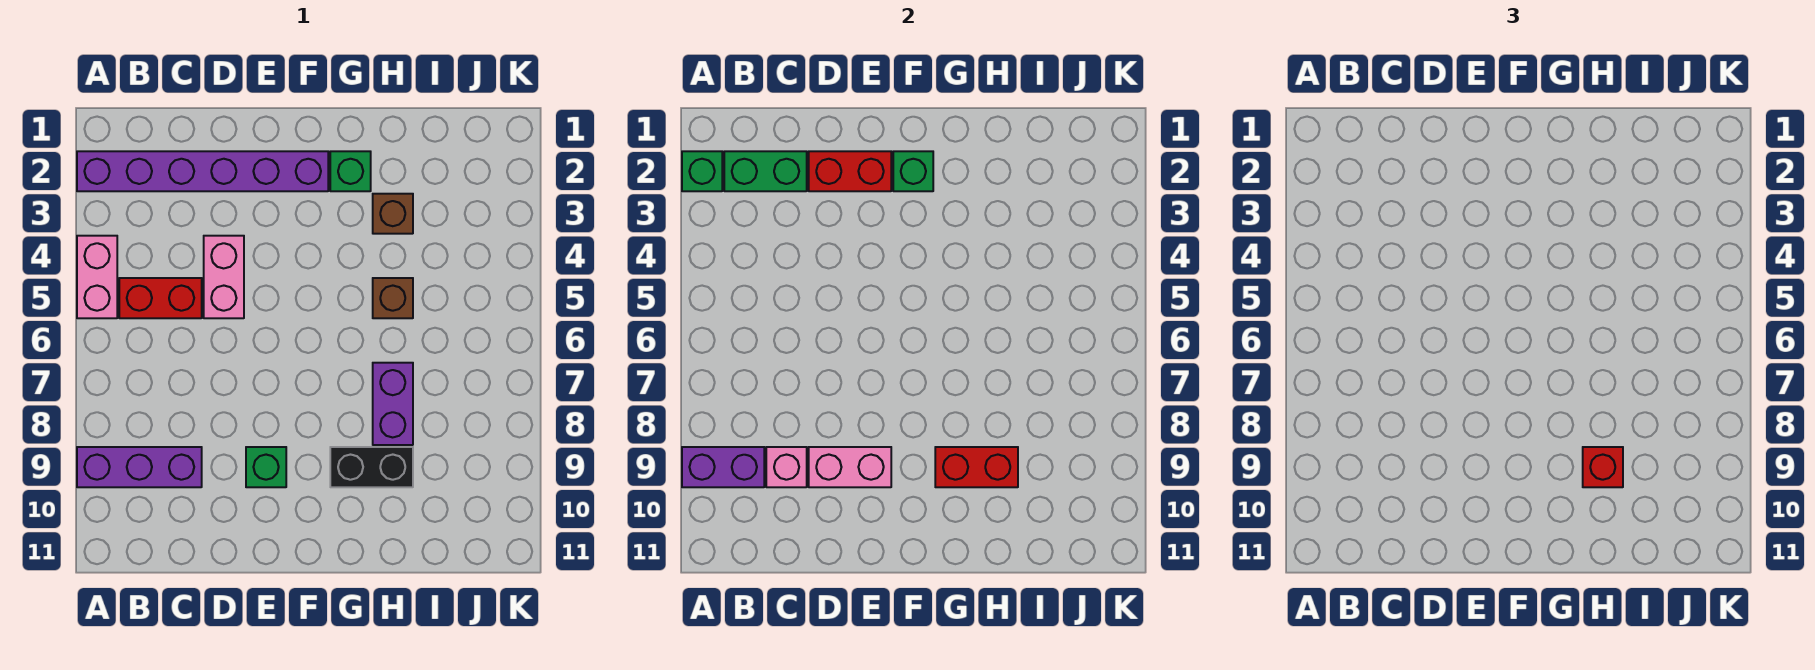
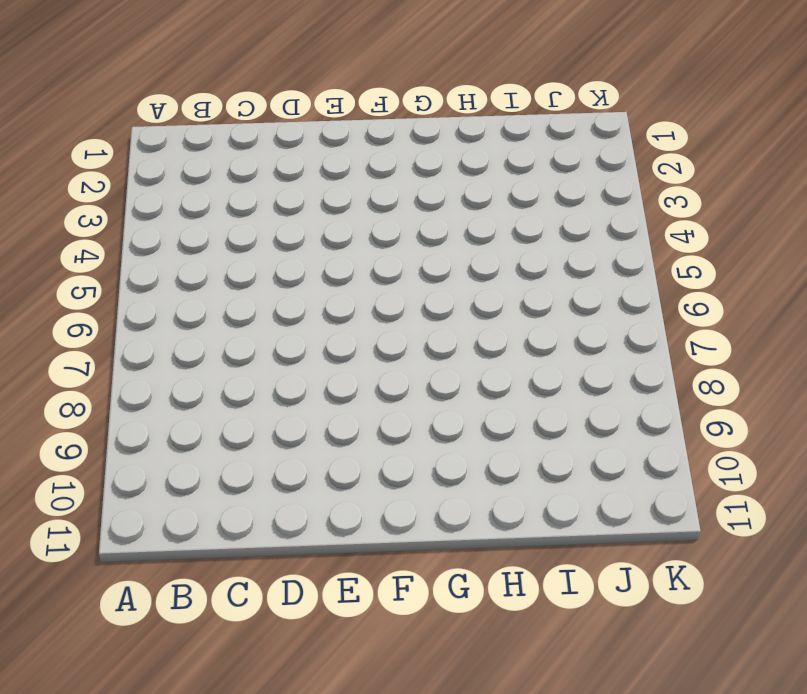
none -> purple brick A2:F2 level 1
none -> pink brick A4:A5 level 1
none -> purple brick A9:C9 level 1

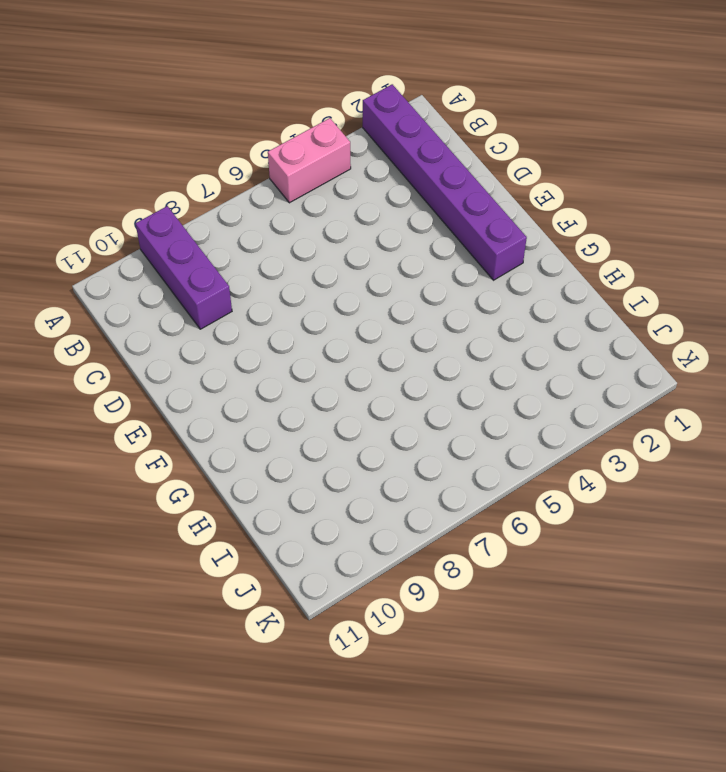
none -> red brick B5:C5 level 1
none -> pink brick D4:D5 level 1
none -> green brick E9 level 1

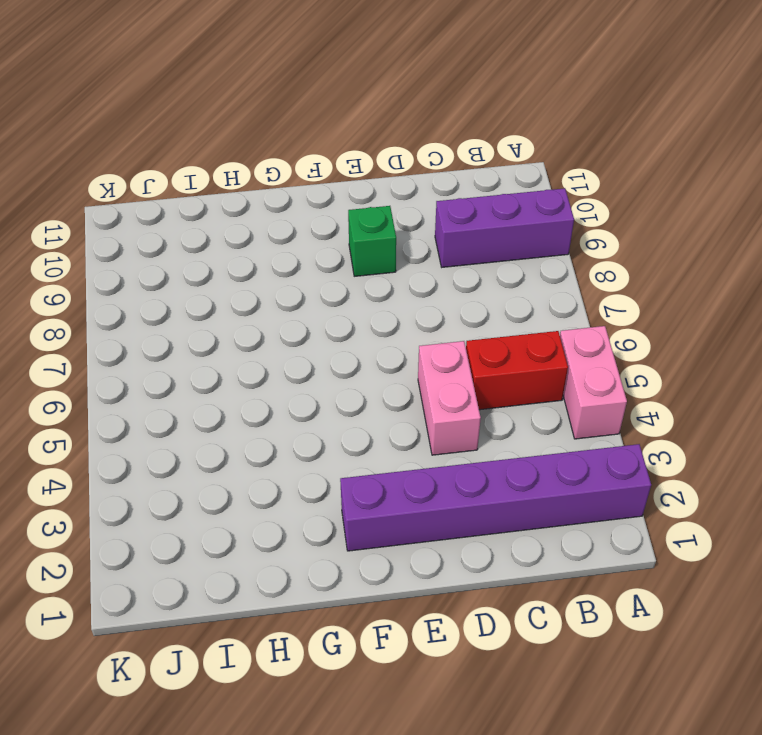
none -> green brick G2 level 1
none -> black brick G9:H9 level 1
none -> brown brick H3 level 1

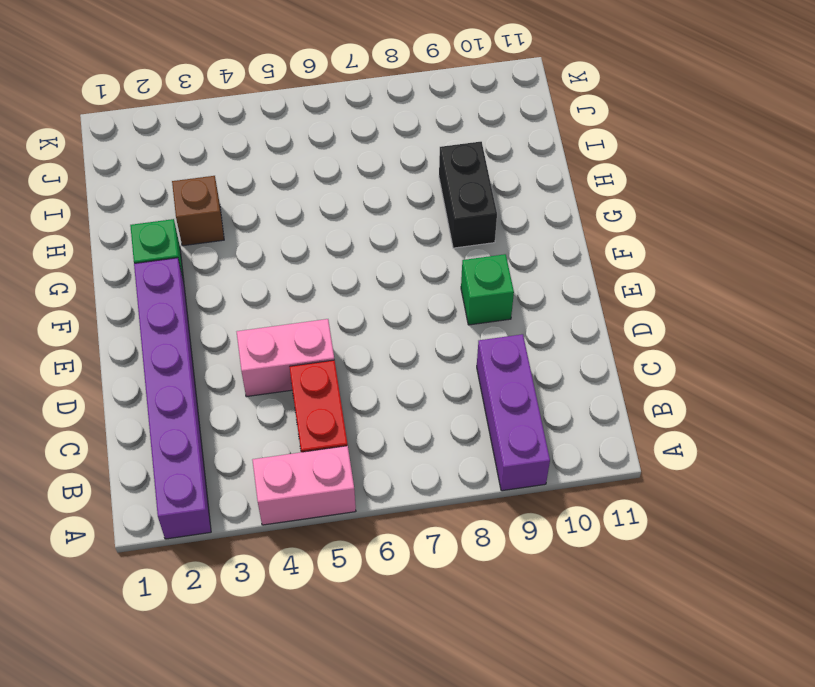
none -> brown brick H5 level 1
none -> purple brick H7:H8 level 1
none -> green brick A2 level 2

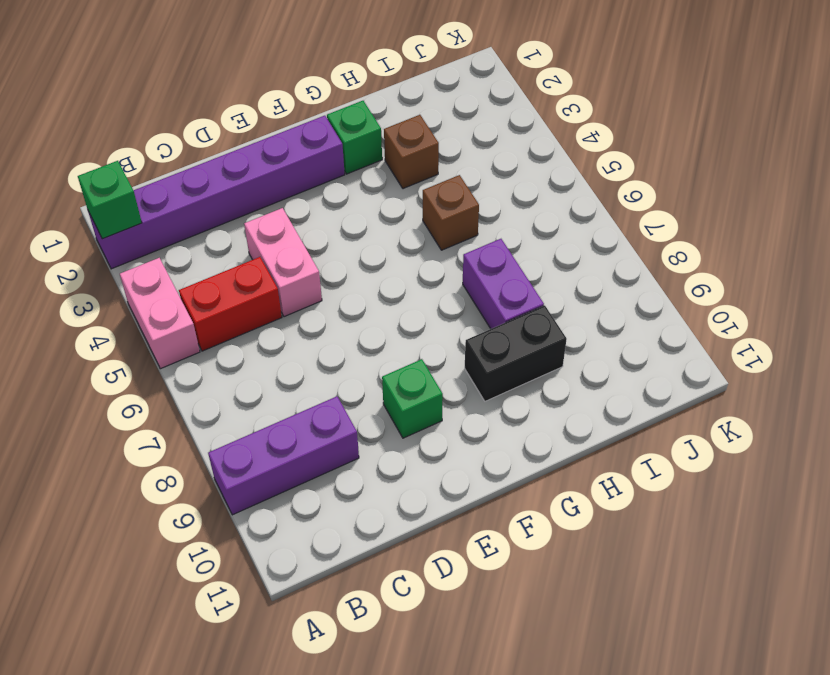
none -> purple brick A9:B9 level 2
none -> green brick B2:C2 level 2
none -> pink brick C9 level 2

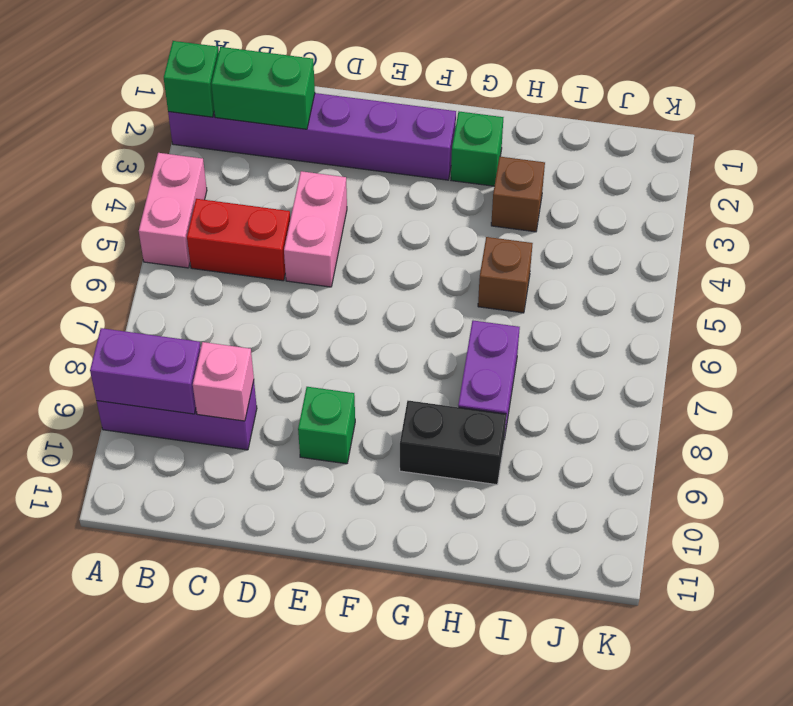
none -> red brick D2:E2 level 2
none -> pink brick D9:E9 level 2
none -> green brick F2 level 2

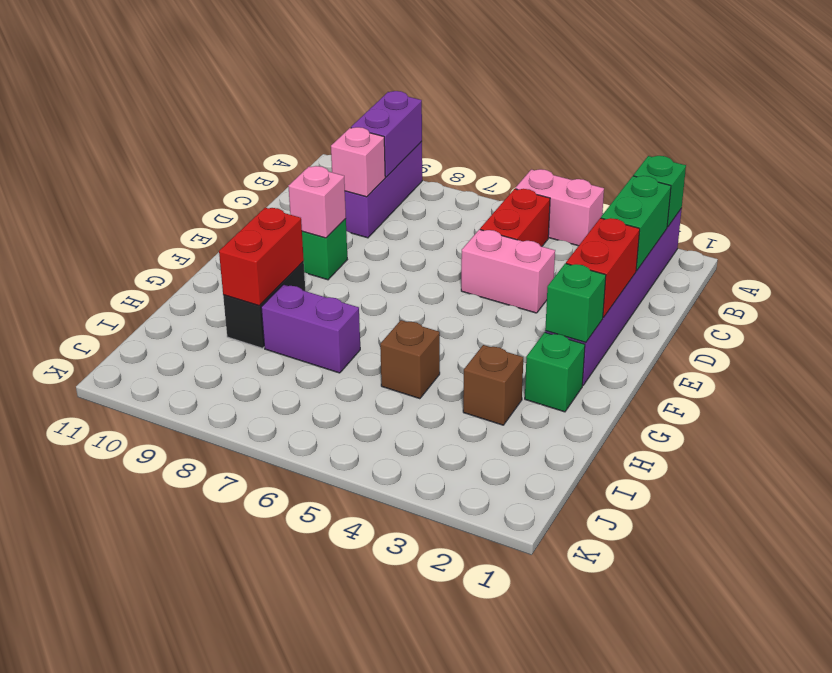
pink brick E9 level 2 -> pink brick D9:E9 level 2
none -> red brick H9 level 3

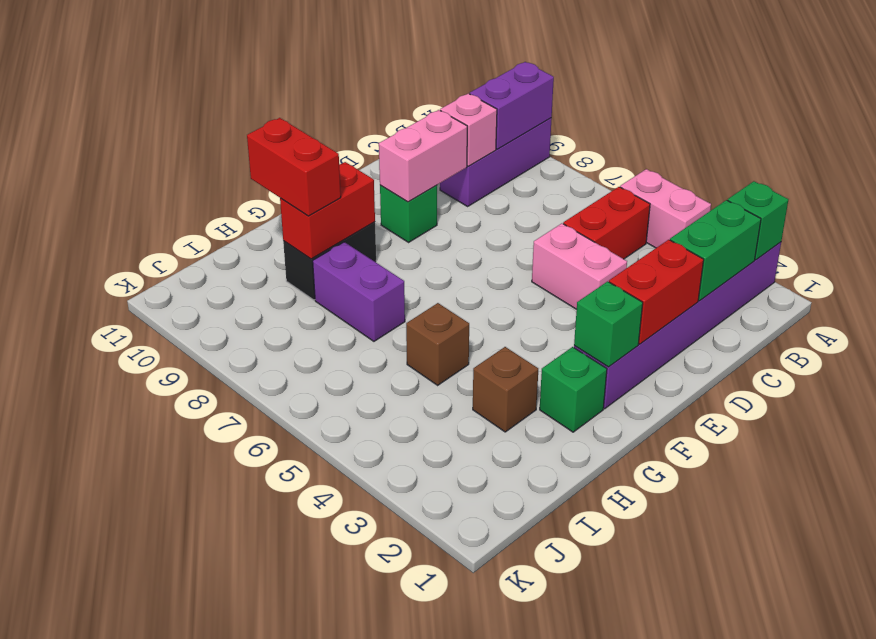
red brick H9:H10 level 3 -> red brick H9 level 3

